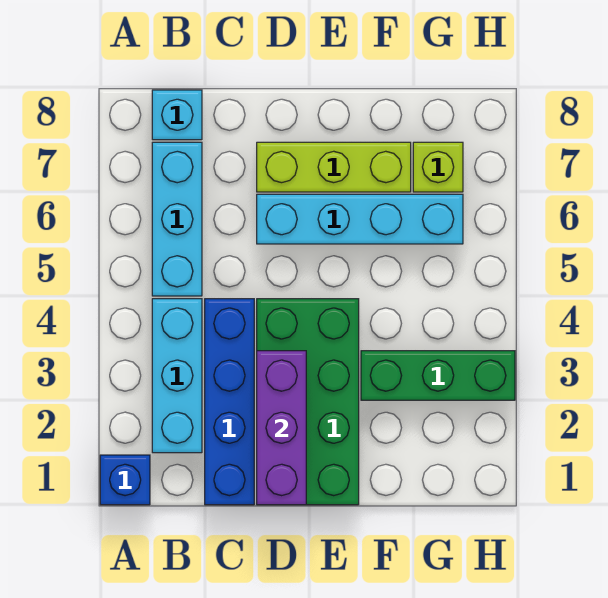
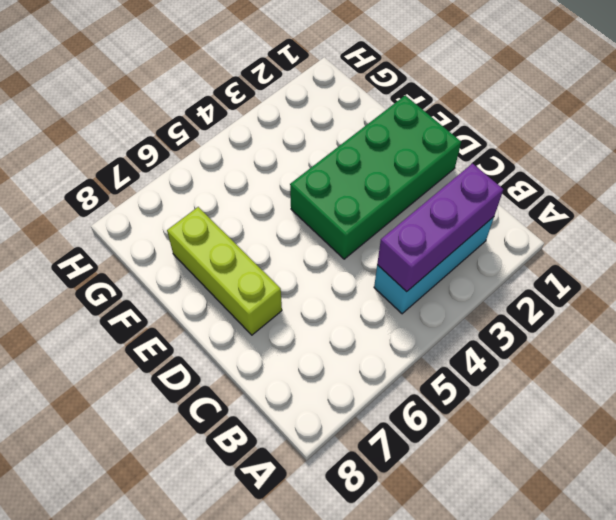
purple brick B2:B4 level 2 -> purple brick D1:D3 level 2
none -> blue brick A1 level 1
none -> cyan brick B5:B7 level 1

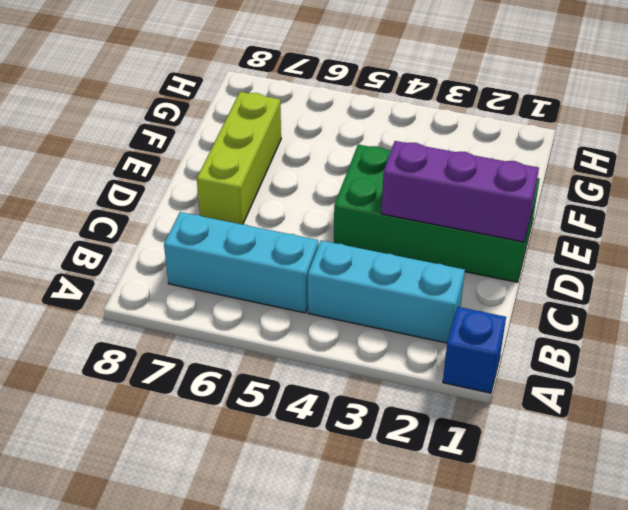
none -> cyan brick B8 level 1
none -> blue brick C1:C4 level 1

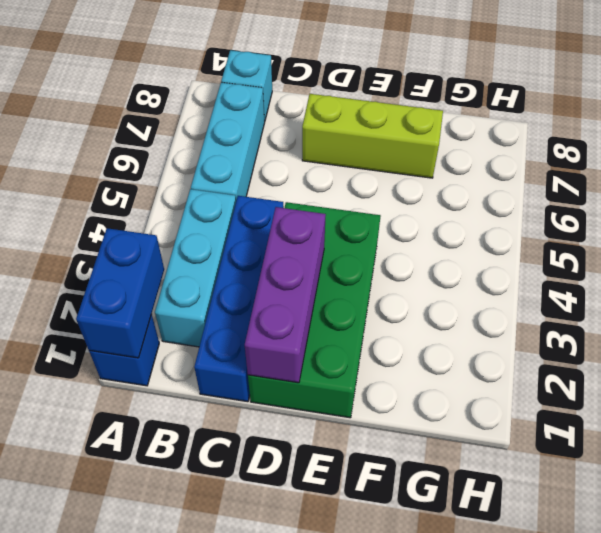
blue brick A1:A2 level 2 -> none
none -> cyan brick D6:G6 level 1
none -> green brick F3:H3 level 1

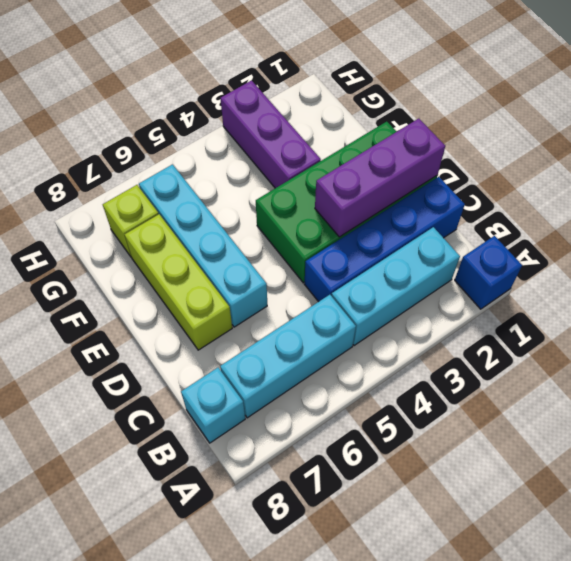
purple brick F3:H3 level 1 -> green brick F3:H3 level 1

